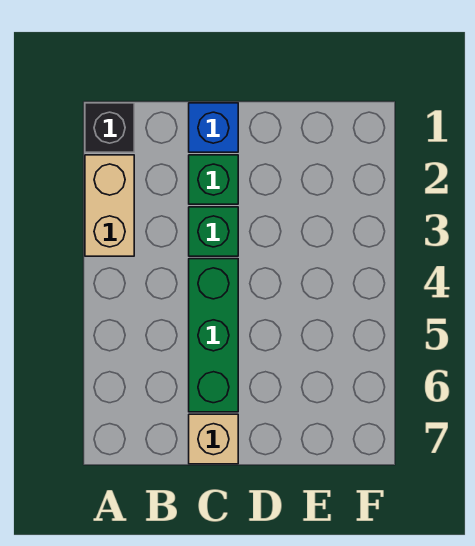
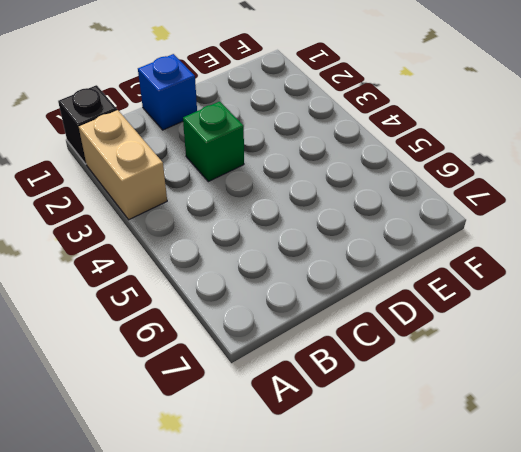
none -> green brick C2 level 1
none -> green brick C4:C6 level 1

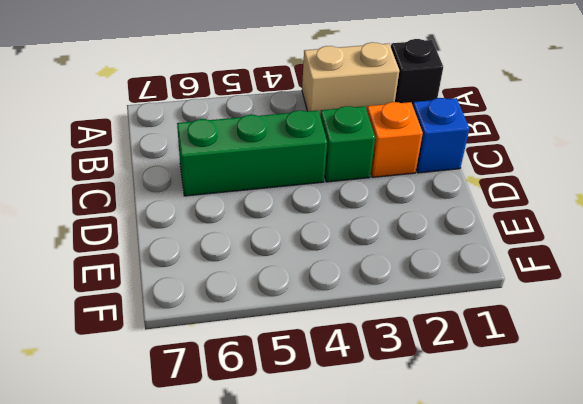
orange brick C2 level 1 -> green brick C2 level 1
none -> tan brick C7 level 1

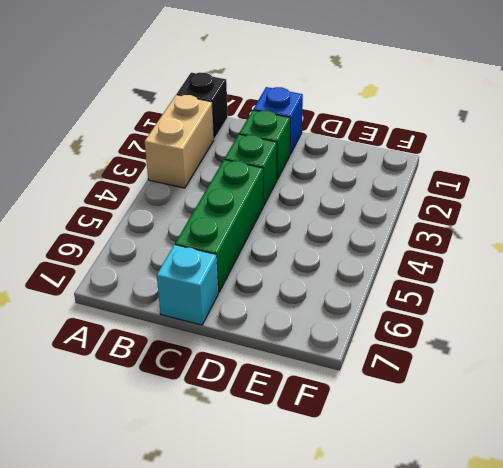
cyan brick C7 level 1 -> tan brick C7 level 1

